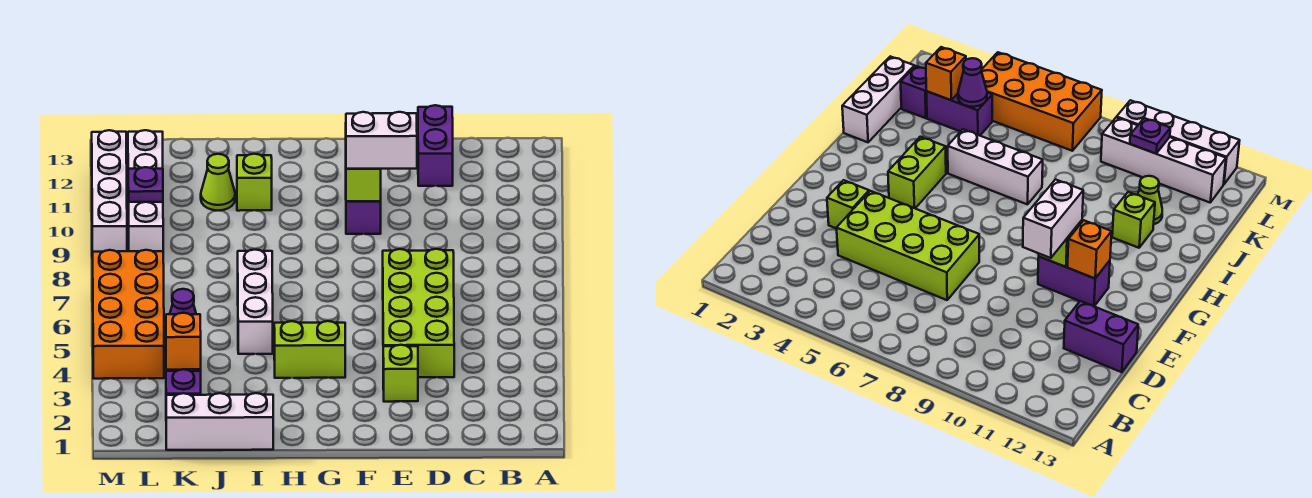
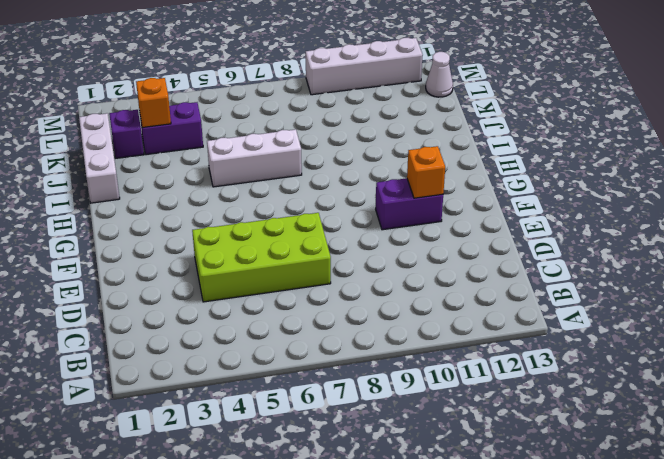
white cone L13 level 1 -> none
none -> purple brick D12:D13 level 1
none -> lime brick E3 level 1
none -> lime brick G4:H4 level 1

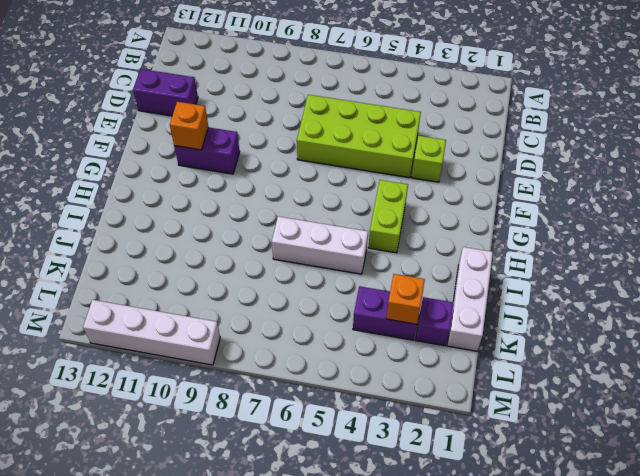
none -> lime brick I11 level 1
none -> lime cone J11 level 1
none -> orange brick L4:M7 level 1

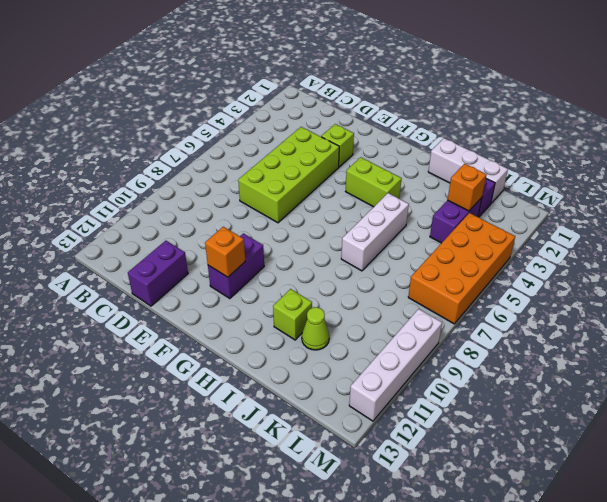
none -> white brick L9:L12 level 1
none -> lime brick F10 level 2
none -> purple cone K4 level 2

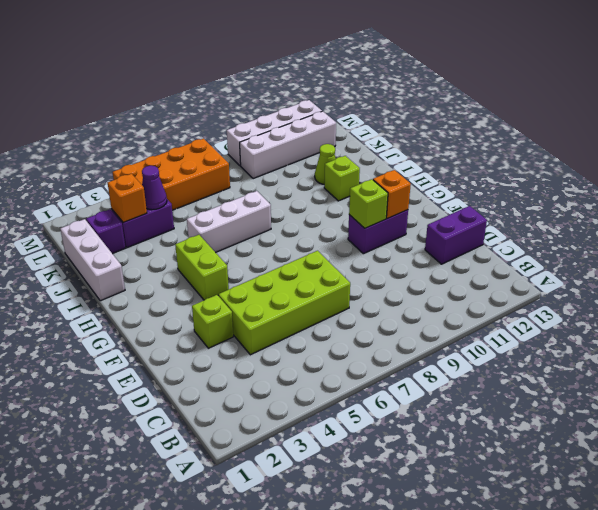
none -> purple plate L10 level 2
none -> white brick E10:F10 level 3

